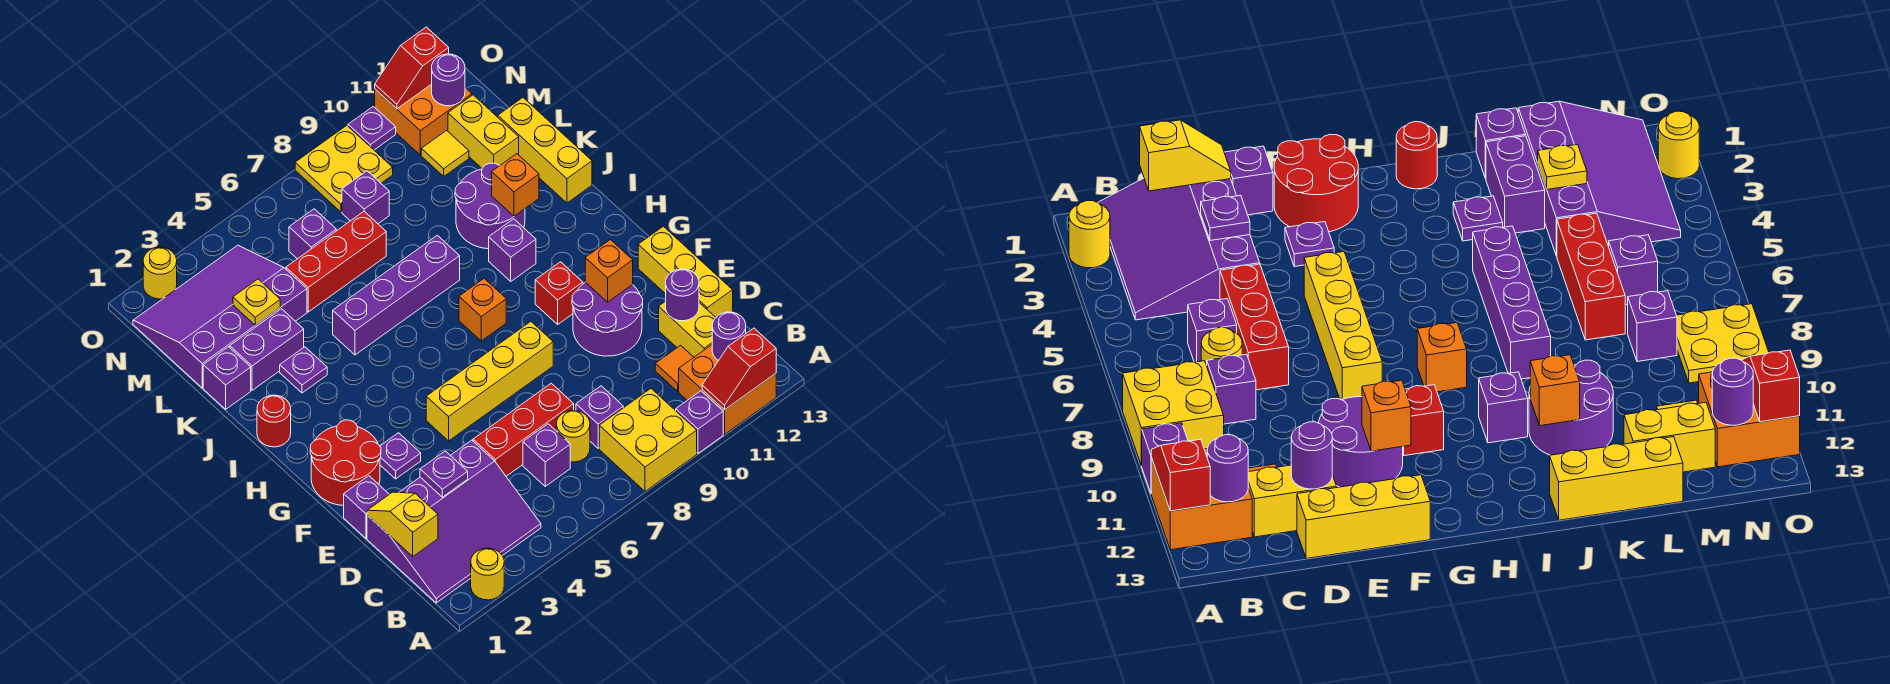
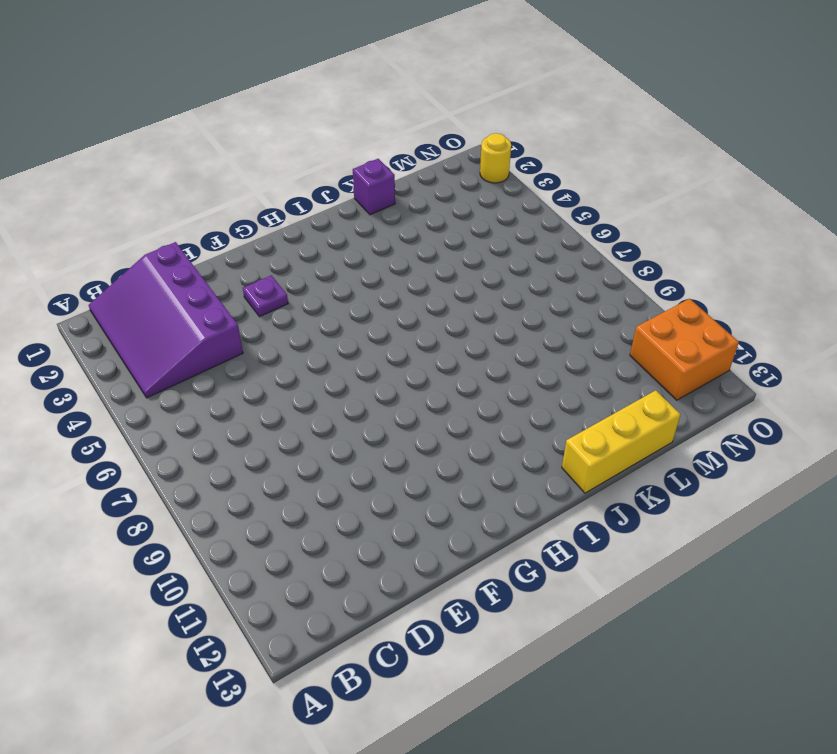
none -> yellow round brick A2 level 1
none -> yellow brick A8:B9 level 1
none -> purple brick A10 level 1
none -> orange brick A11:B12 level 1

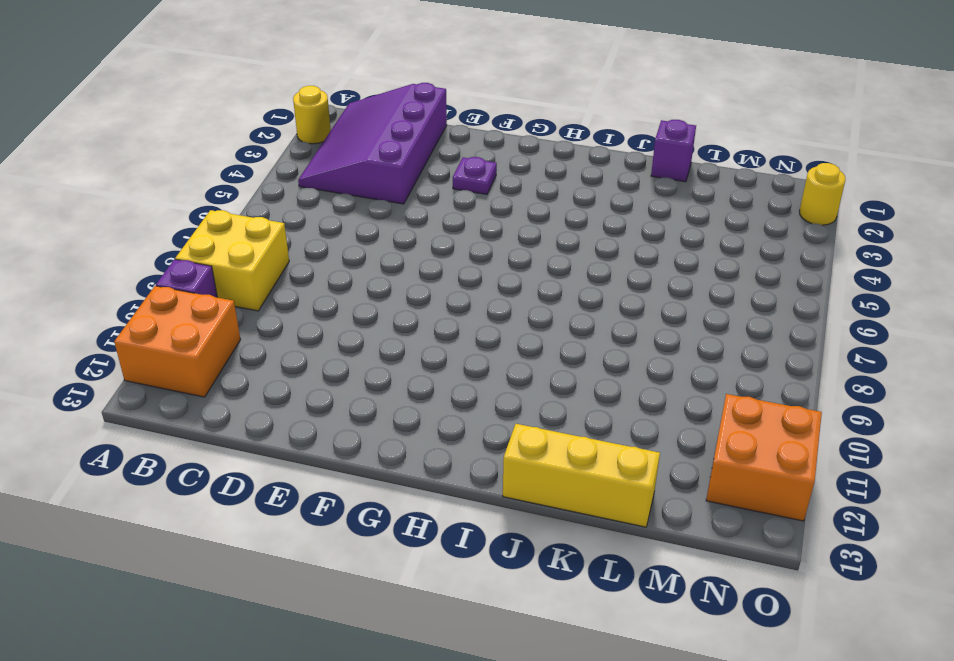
none -> purple brick C6 level 1
none -> yellow round brick C7 level 1
none -> purple brick C8 level 1
none -> orange tile C11 level 1

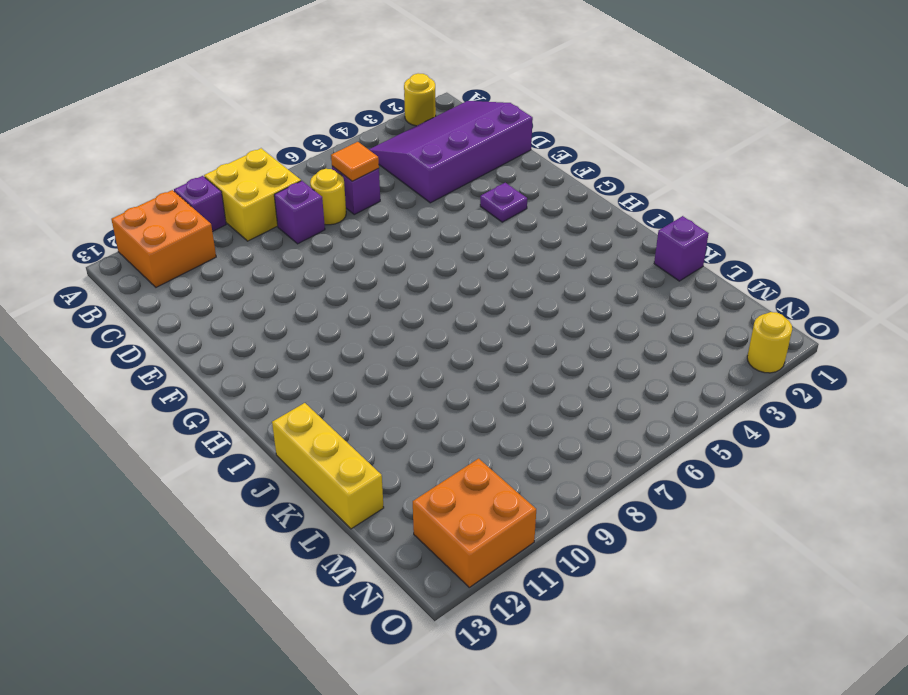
orange tile C6 level 2 -> orange tile C11 level 1
none -> yellow brick C12:D12 level 1
none -> red brick D5:D7 level 1
none -> yellow brick D13:F13 level 1
none -> purple brick E1 level 1

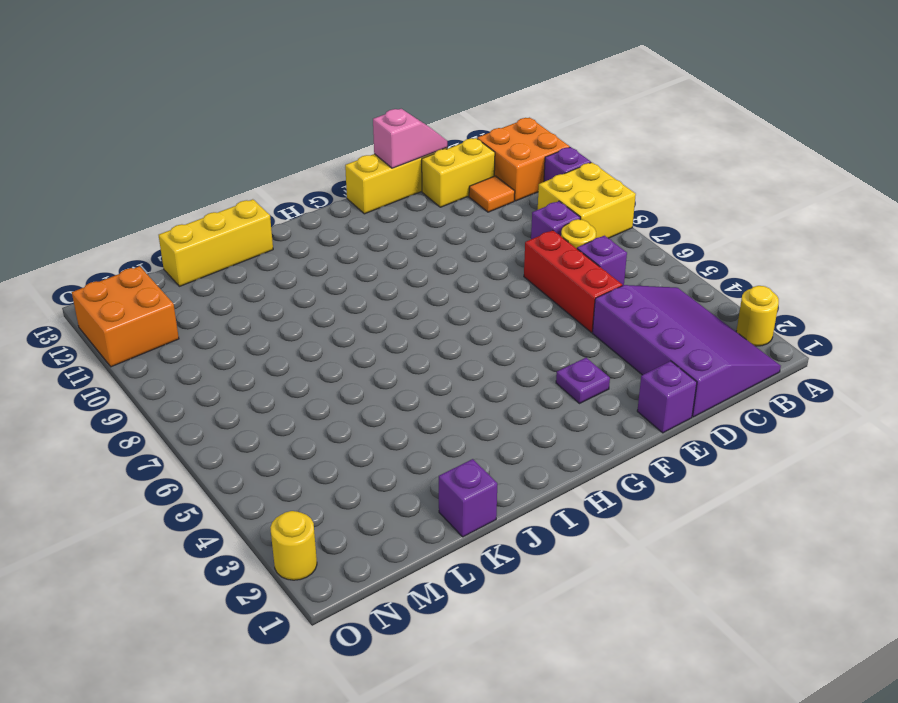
pink slope D13:E13 level 2 top E -> none
none -> purple round brick E10:F11 level 1
none -> red round brick F1:G2 level 1
none -> yellow brick F5:F8 level 1
none -> red brick G10 level 1

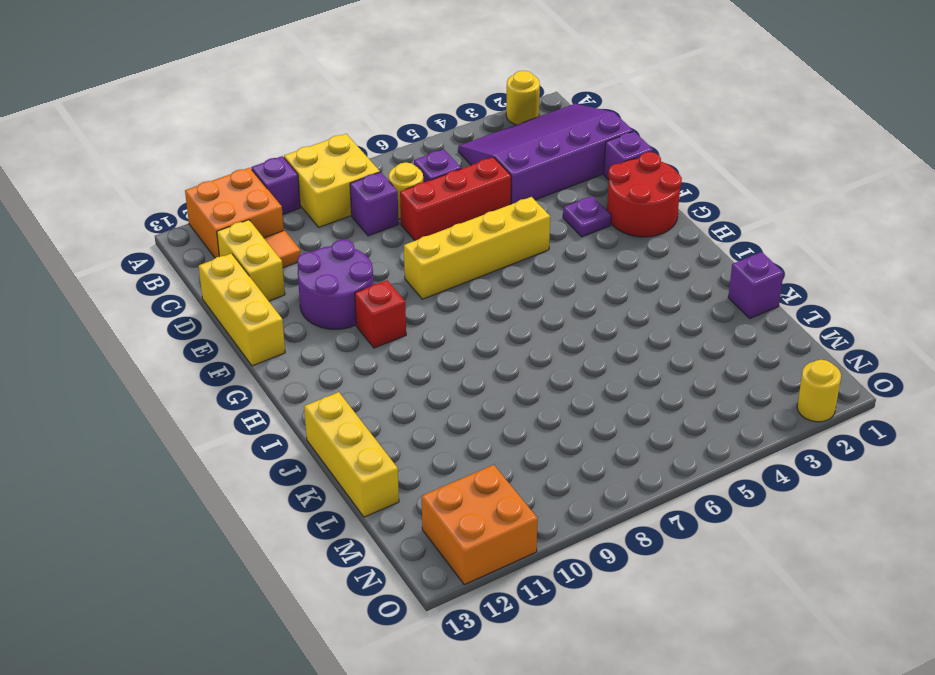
none -> orange brick H8 level 1
none -> red round brick I1 level 1
none -> purple brick I10 level 1
none -> purple plate J3 level 1

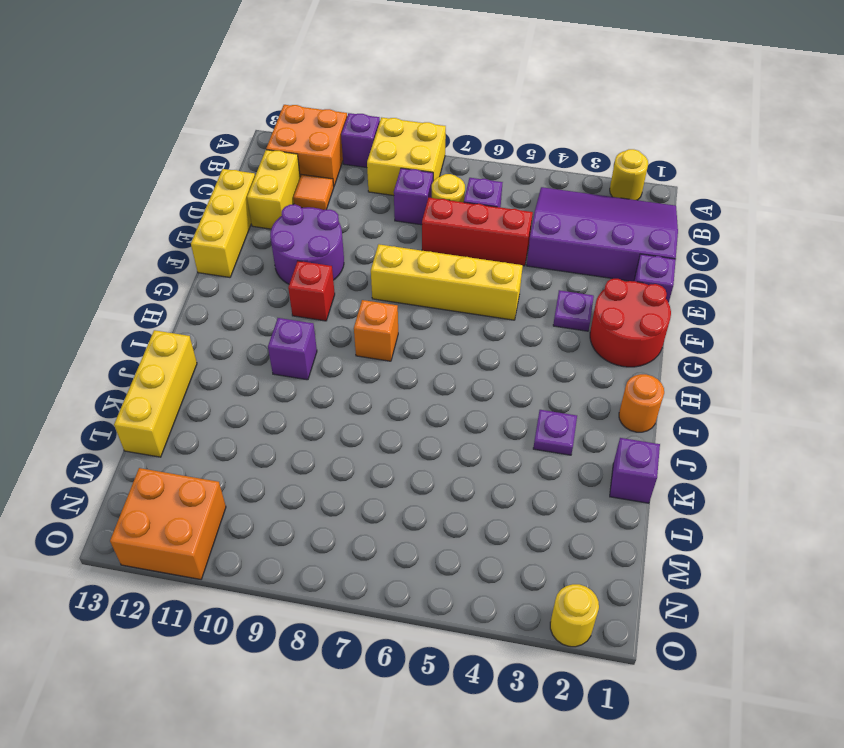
orange round brick I1 level 1 -> red round brick I1 level 1
none -> purple brick J5:J8 level 1
none -> purple round brick J10:K11 level 1
none -> purple brick K2:K3 level 1
none -> purple slope L1:N4 level 1 top L

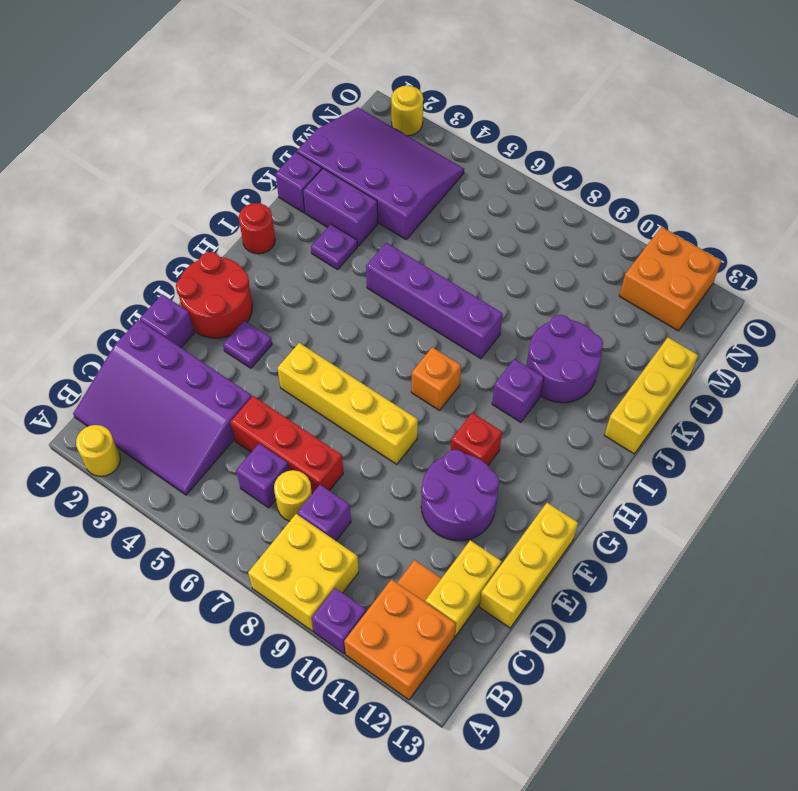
none -> red brick L5:L7 level 1
none -> yellow brick L12:M12 level 1
none -> purple brick M6 level 1
none -> purple brick M8 level 1

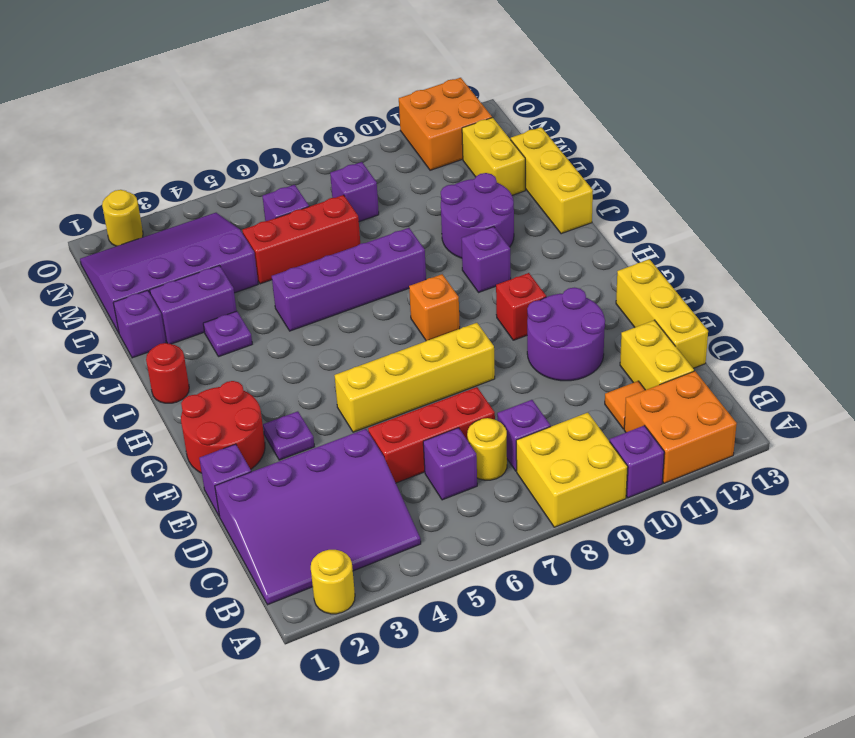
none -> yellow tile M11 level 1
none -> yellow plate N8:O9 level 1
none -> purple plate O10 level 1
none -> red slope A11:A12 level 2 top 12

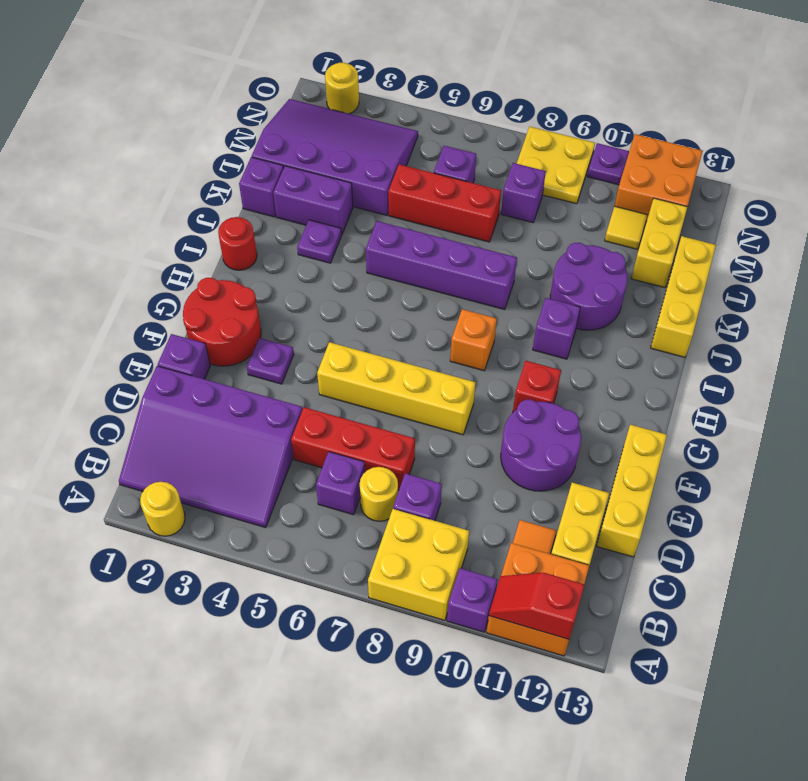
none -> purple round brick B12 level 2
none -> yellow slope C1:D1 level 2 top C
none -> purple plate D3 level 2
none -> purple round brick D12 level 2

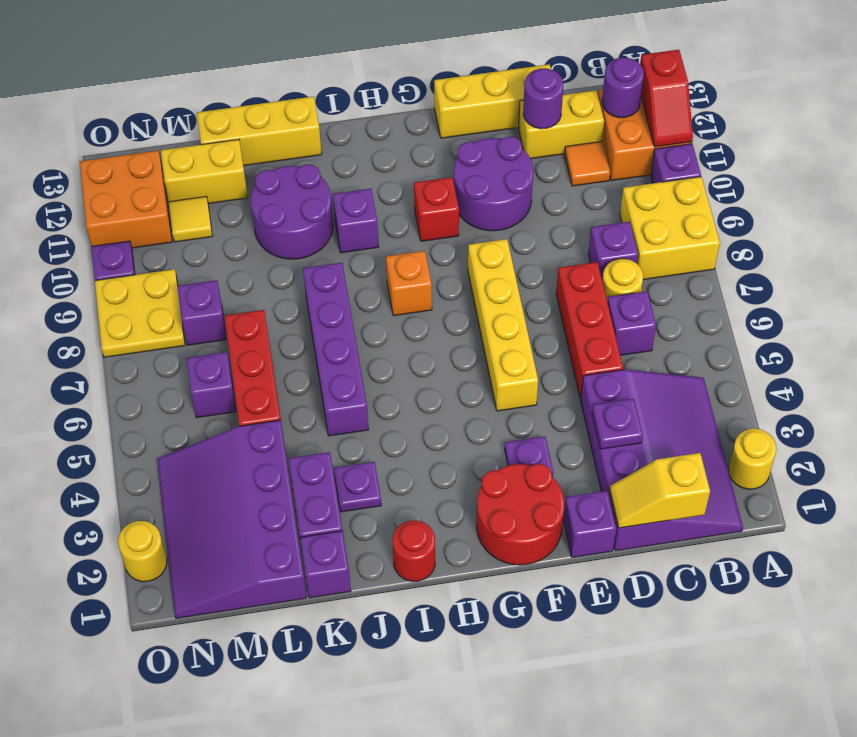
none -> orange brick F11 level 2
none -> orange brick J11 level 2
none -> yellow plate L3 level 2
none -> purple round brick N12 level 2

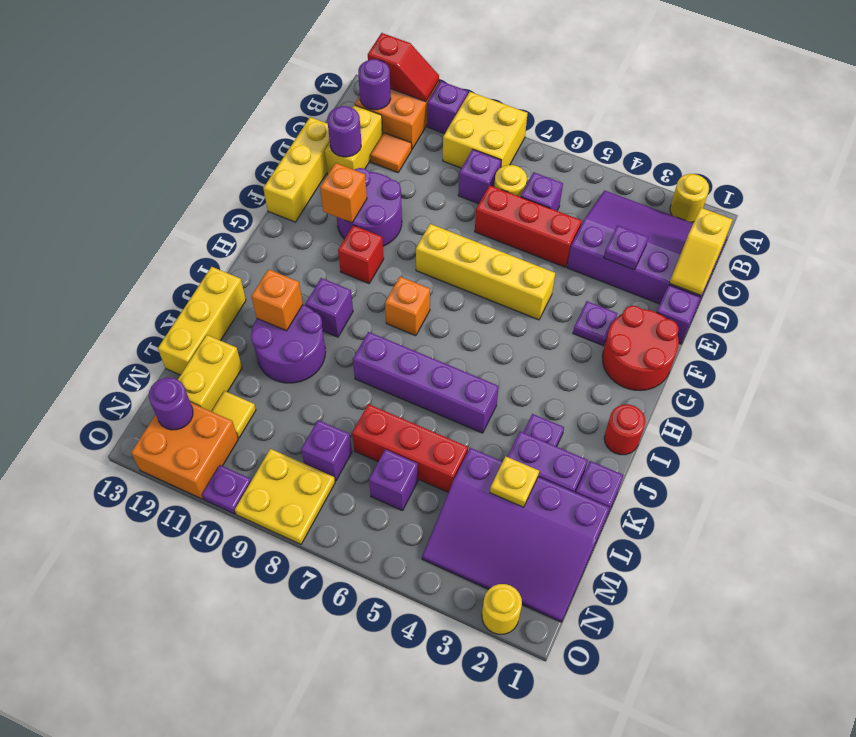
none -> red slope O11:O12 level 2 top 12

